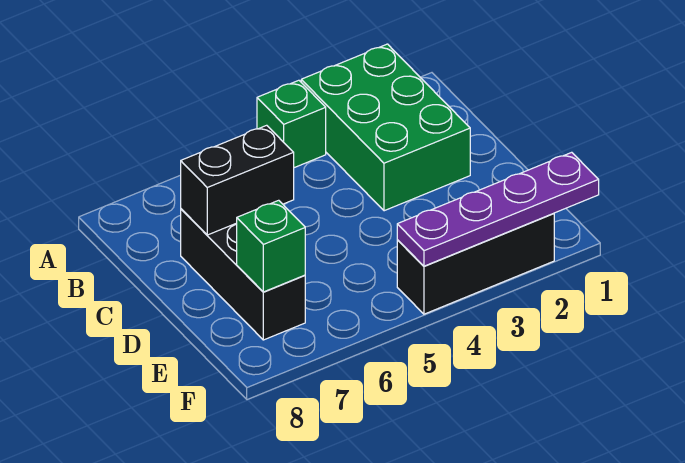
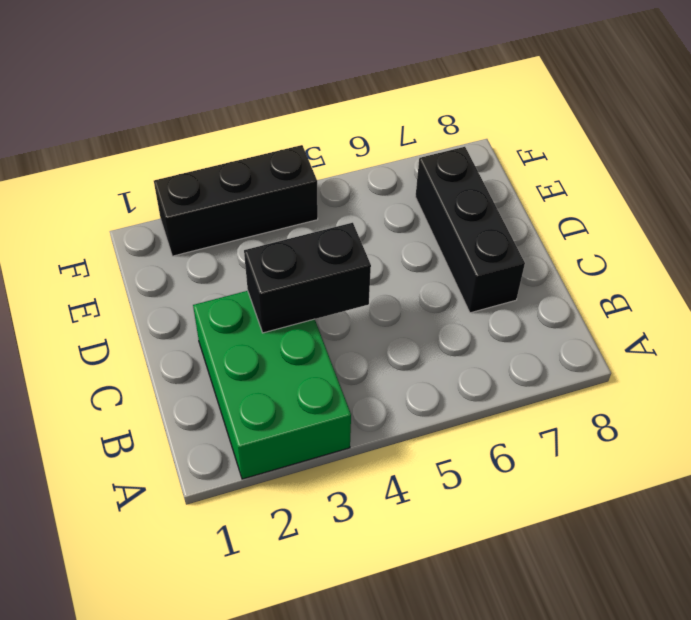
black brick C3:C4 level 2 -> black brick C6:C7 level 2
none -> green brick A4 level 1
none -> green brick E7 level 2

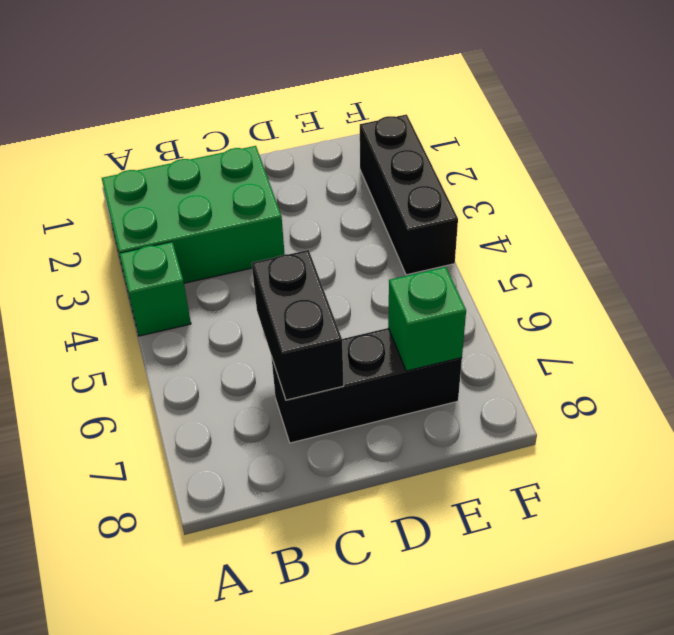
none -> purple plate F1:F4 level 2

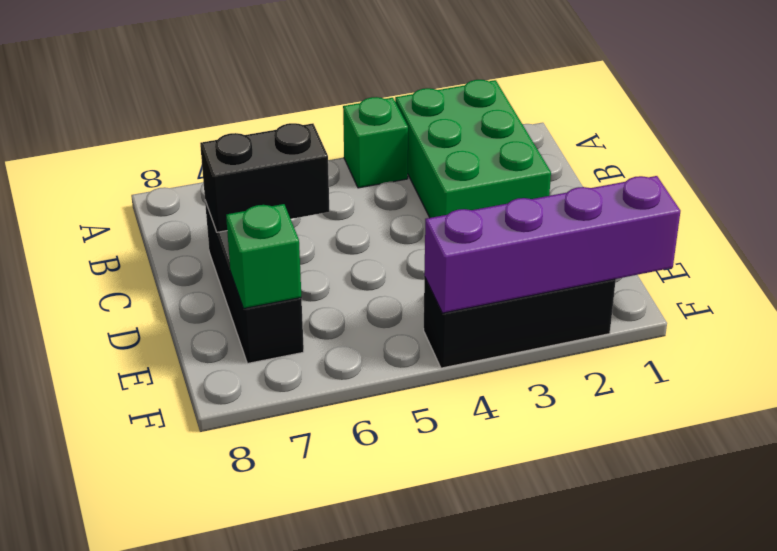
purple brick F1:F4 level 2 -> purple plate F1:F4 level 2

